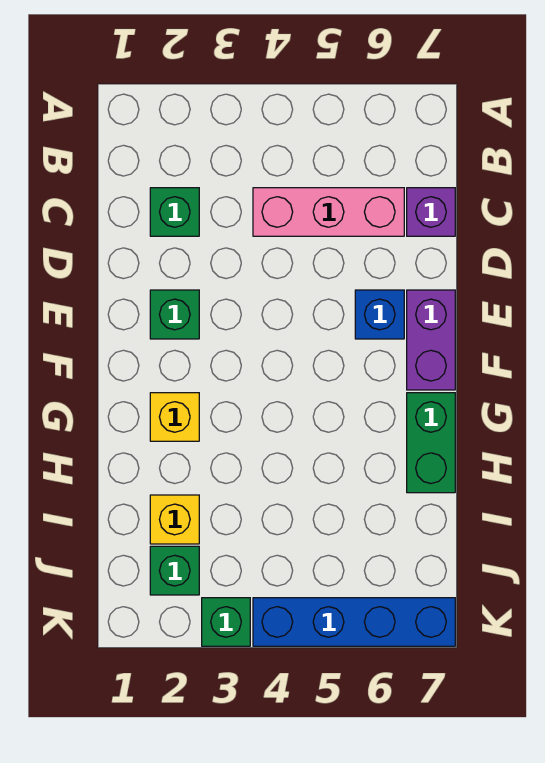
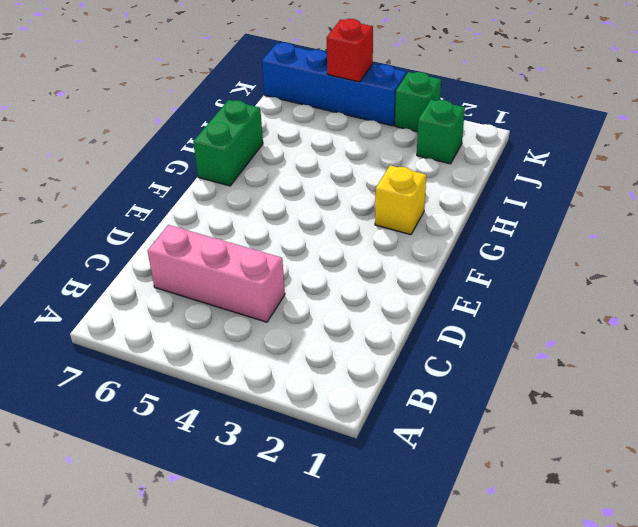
red brick K5 level 2 -> none
none -> green brick C2 level 1
none -> purple brick C7 level 1
none -> green brick E2 level 1

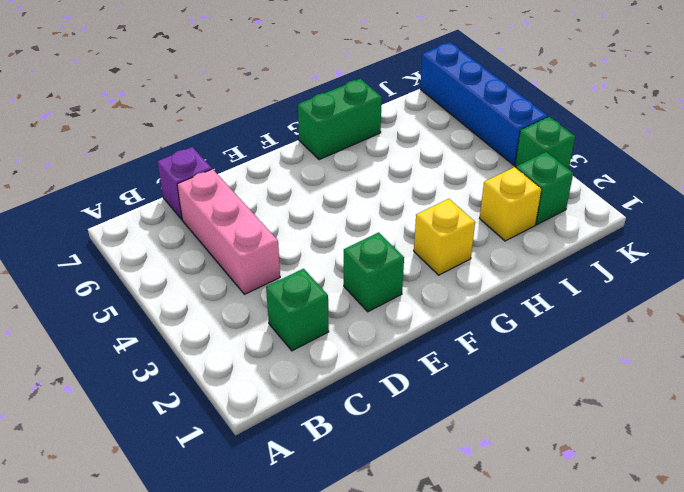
none -> blue brick E6 level 1
none -> purple brick E7:F7 level 1

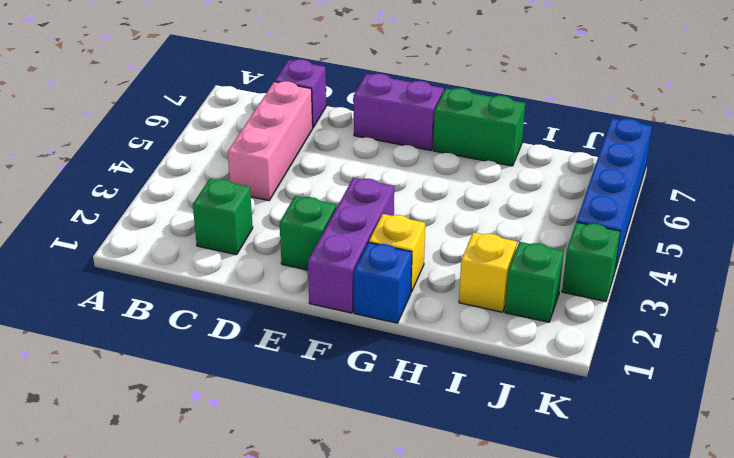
purple brick F1:F3 level 1 -> none
blue brick G1 level 1 -> blue brick E6 level 1

